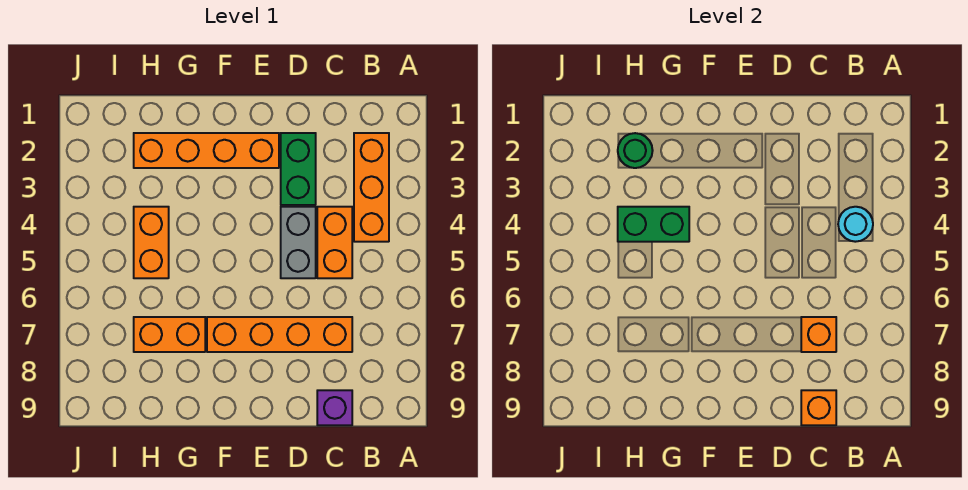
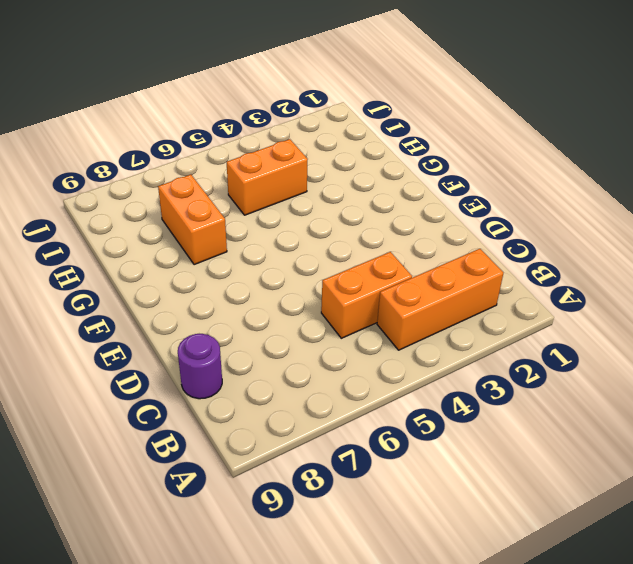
purple round brick C9 level 1 -> purple brick C9 level 1
none -> orange brick C7:F7 level 1
none -> green brick D2:D3 level 1
none -> grey brick D4:D5 level 1

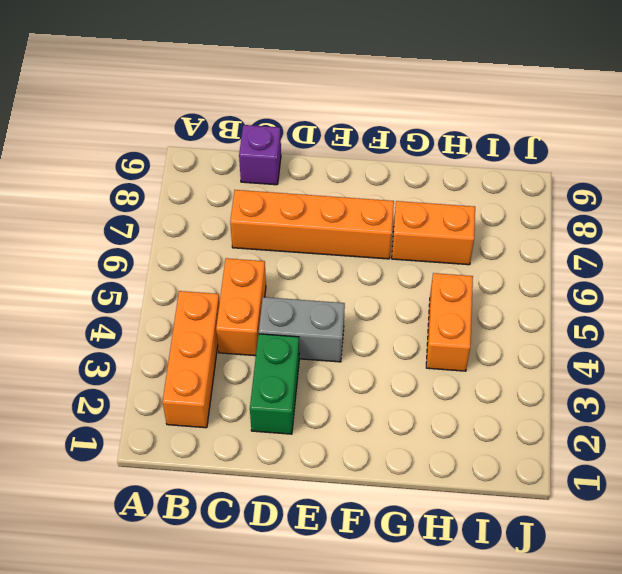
grey brick D4:E4 level 1 -> grey brick D4:D5 level 1
none -> orange brick E2:H2 level 1
none -> cyan round brick B4 level 2
none -> orange brick C7 level 2

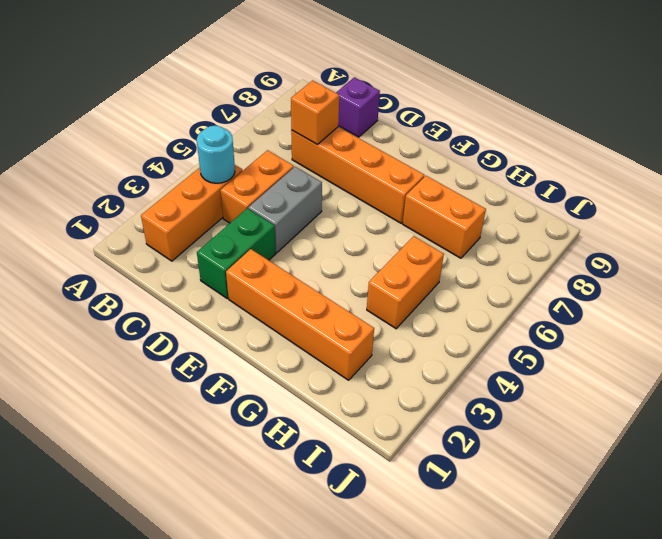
none -> orange brick C9 level 2
none -> green brick G4:H4 level 2
none -> green round brick H2 level 2

